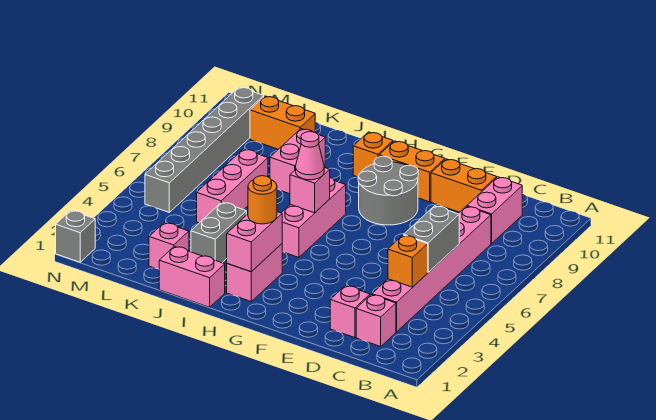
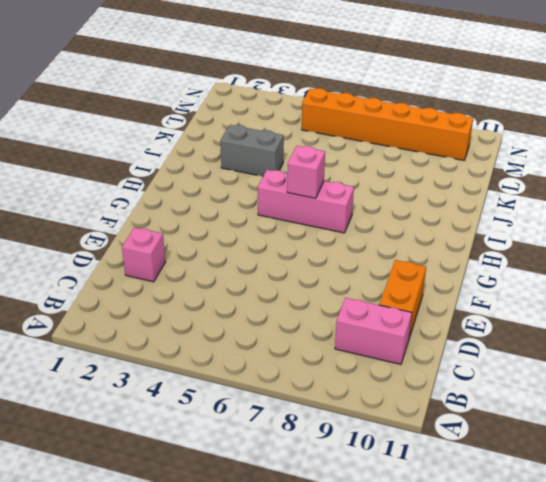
orange brick M5:M10 level 1 -> grey brick M5:M10 level 1
none -> pink brick C2 level 1
none -> pink brick C3:C8 level 1
none -> grey round brick F8:G9 level 1

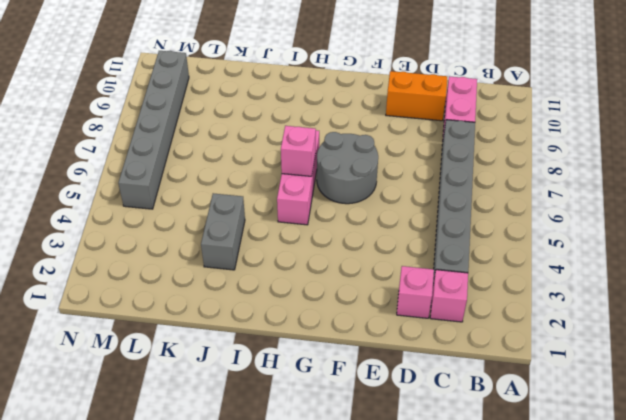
grey brick C3:C8 level 1 -> pink brick C3:C8 level 1
grey round brick F6:G7 level 1 -> grey round brick F8:G9 level 1
none -> orange brick F10:G10 level 1
none -> pink brick H2:H3 level 1
none -> orange brick H10 level 1

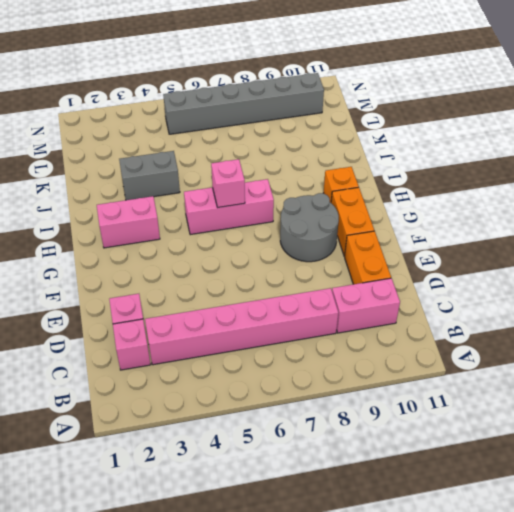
none -> pink brick I1:J1 level 1
none -> pink brick J8:J9 level 1
none -> pink brick K2 level 1

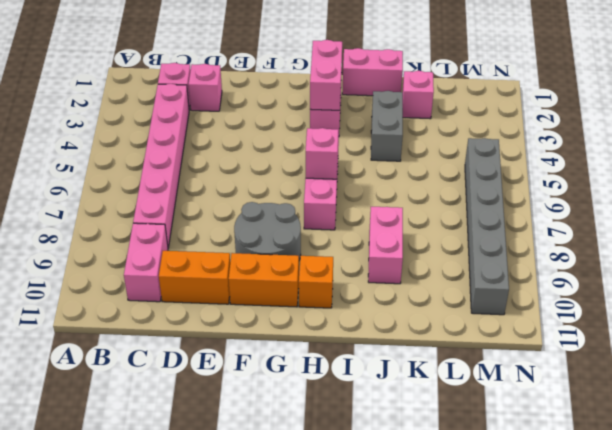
none -> pink brick K5:K7 level 1
none -> orange brick K10:L10 level 1
none -> grey brick N1 level 1

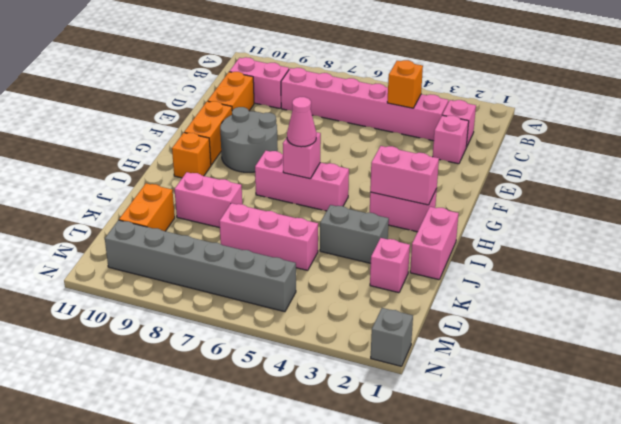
none -> grey brick C5:C6 level 2
none -> orange round brick H3 level 3

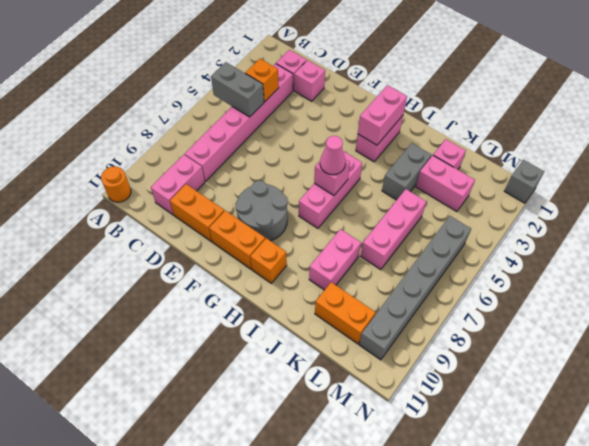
orange round brick A11 level 1 -> orange round brick H3 level 3
grey brick B5:C5 level 2 -> grey brick C5:C6 level 2
pink brick K3:L3 level 1 -> pink brick I1:J1 level 1

